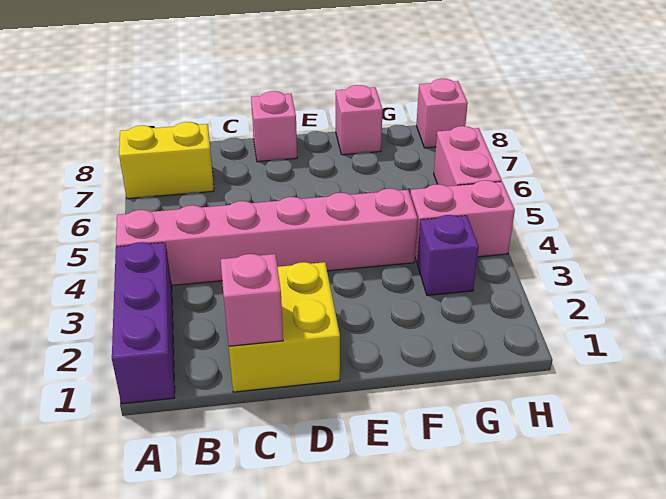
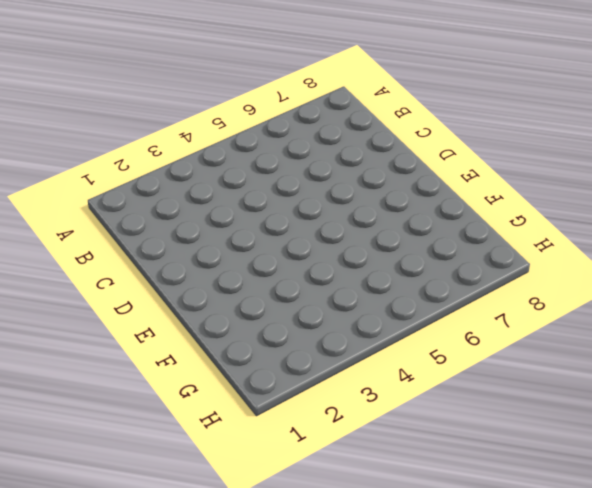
none -> purple brick A1:A3 level 1
none -> pink brick A4:F4 level 1

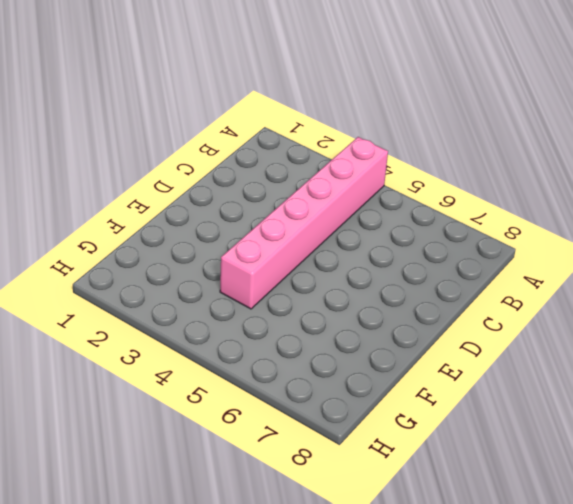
none -> purple brick A1:A3 level 1
none -> yellow brick A7:B7 level 1

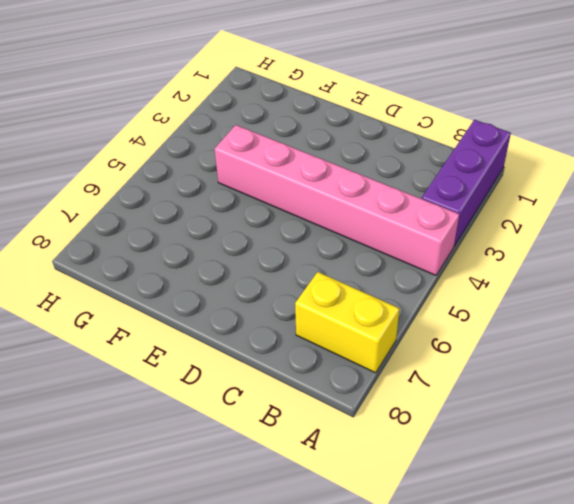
none -> yellow brick C1:D2 level 1
none -> pink brick D8 level 1

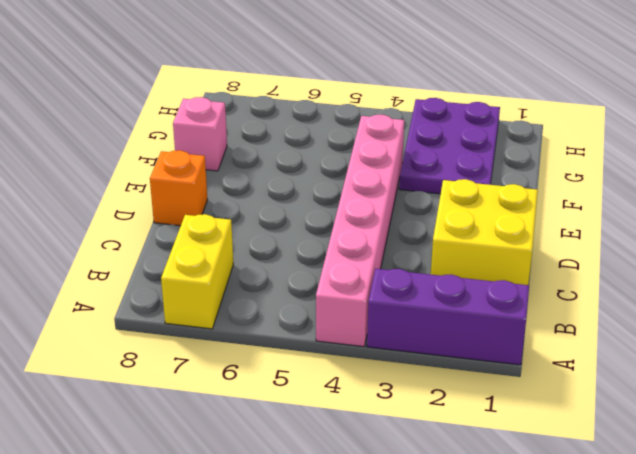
orange brick D8 level 1 -> pink brick D8 level 1
purple plate F2:H3 level 1 -> purple brick G3 level 1
none -> pink brick G4:H4 level 1
none -> pink brick H5:H6 level 1

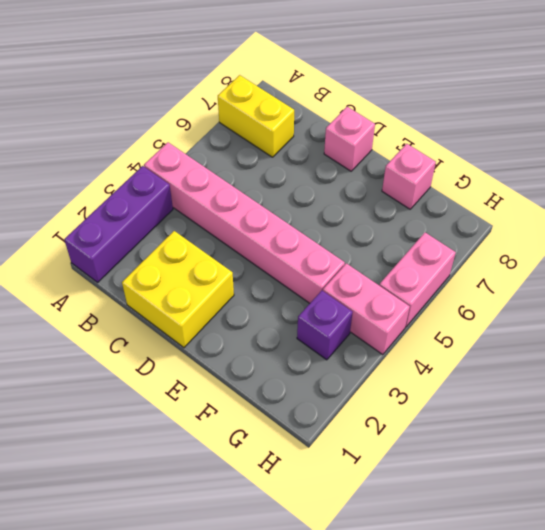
none -> pink brick H8 level 1
none -> pink brick C1 level 2

